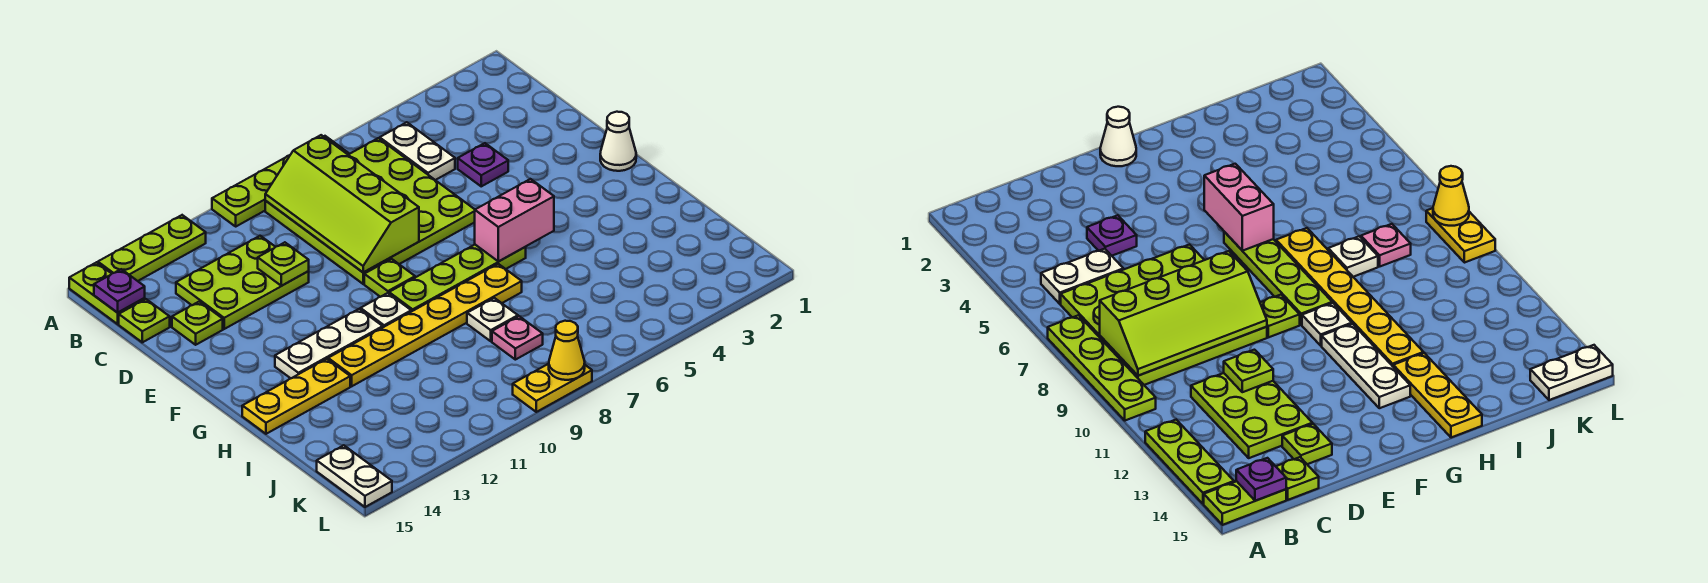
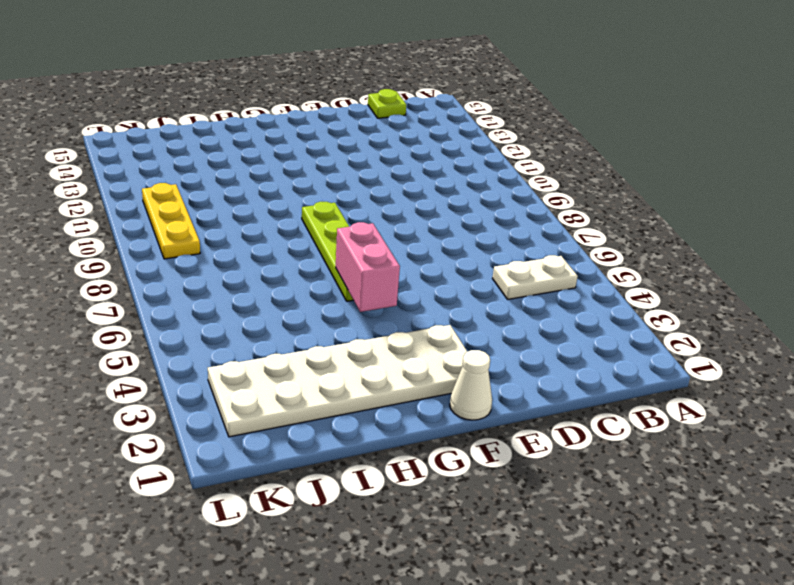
white plate F2:K3 level 1 -> none
yellow plate K9:K11 level 1 -> yellow plate H13:H15 level 1
none -> lime plate A7:A10 level 1
none -> lime plate A12:A14 level 1
none -> lime plate A15:B15 level 1

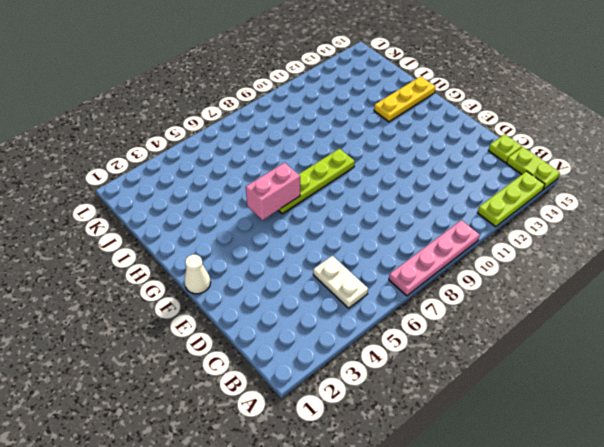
pink plate A7:A10 level 1 -> lime plate A7:A10 level 1
none -> lime plate B6:E9 level 1
none -> lime plate C11:D13 level 1
none -> purple plate D4 level 1

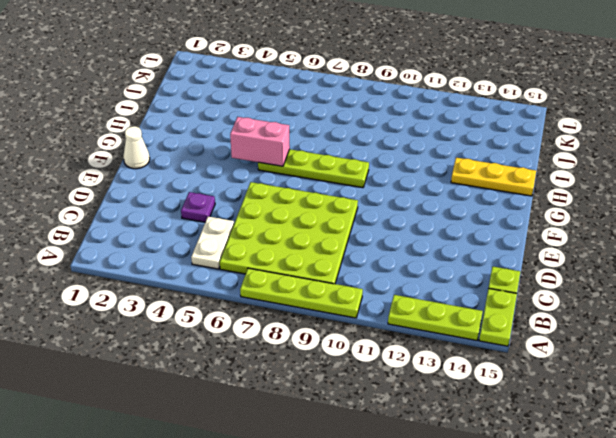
none -> lime plate C11:D13 level 1
none -> lime plate D14 level 1
none -> lime plate F9 level 1

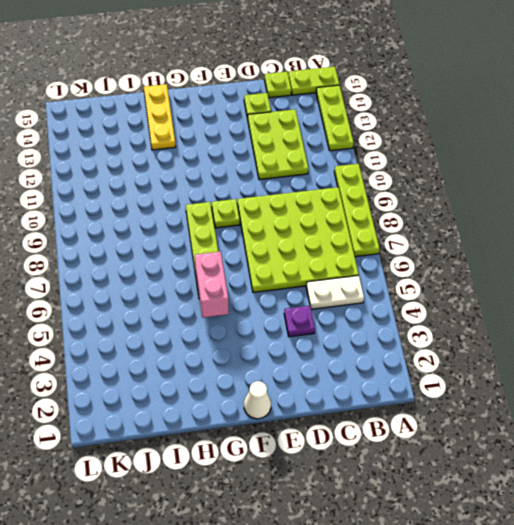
none -> white plate G10 level 1
none -> white plate G11:G13 level 1
none -> yellow plate H7:H12 level 1

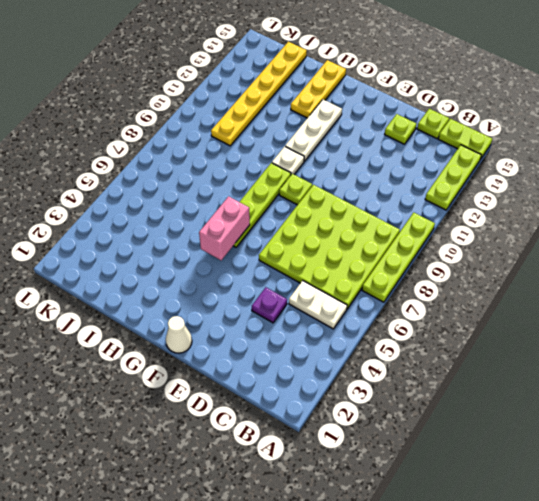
yellow plate J10:J15 level 1 -> yellow plate H7:H12 level 1
none -> lime plate C11:D13 level 1
none -> white plate I8 level 1
none -> pink plate J8 level 1

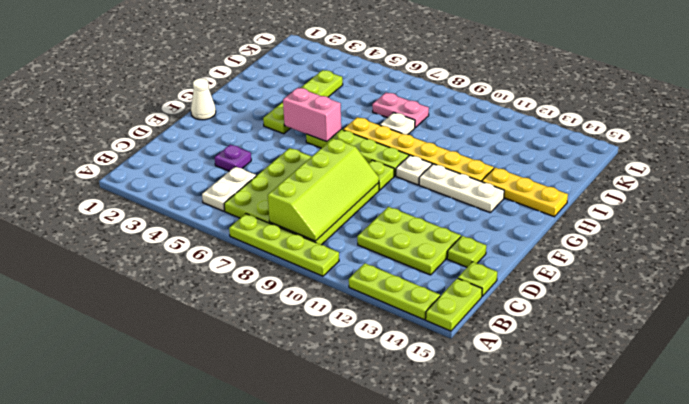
lime plate G4:J4 level 1 -> none
pink plate J7:J8 level 1 -> pink plate J8 level 1
none -> white plate K15:L15 level 1
none -> yellow plate L8:L9 level 1
none -> purple plate B15 level 2

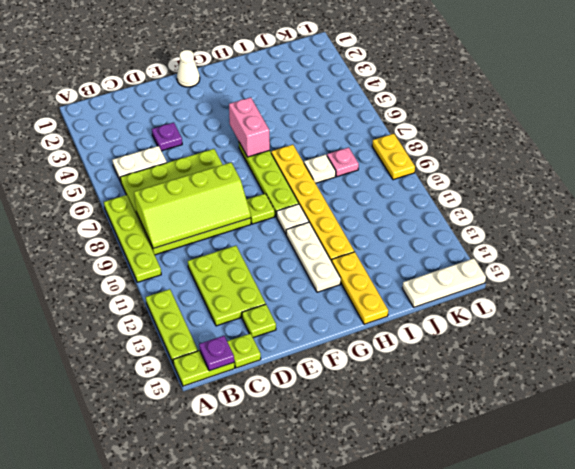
white plate J15:L15 level 1 -> white plate K15:L15 level 1
none -> lime plate D11 level 2
none -> yellow cone L8 level 2

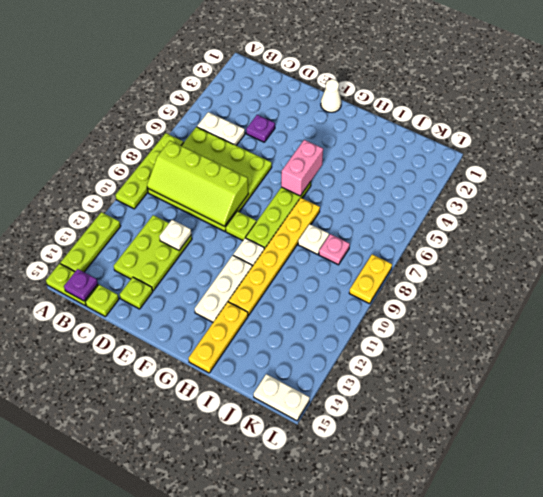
white plate D11 level 2 -> lime plate D11 level 2
none -> yellow cone L8 level 2

